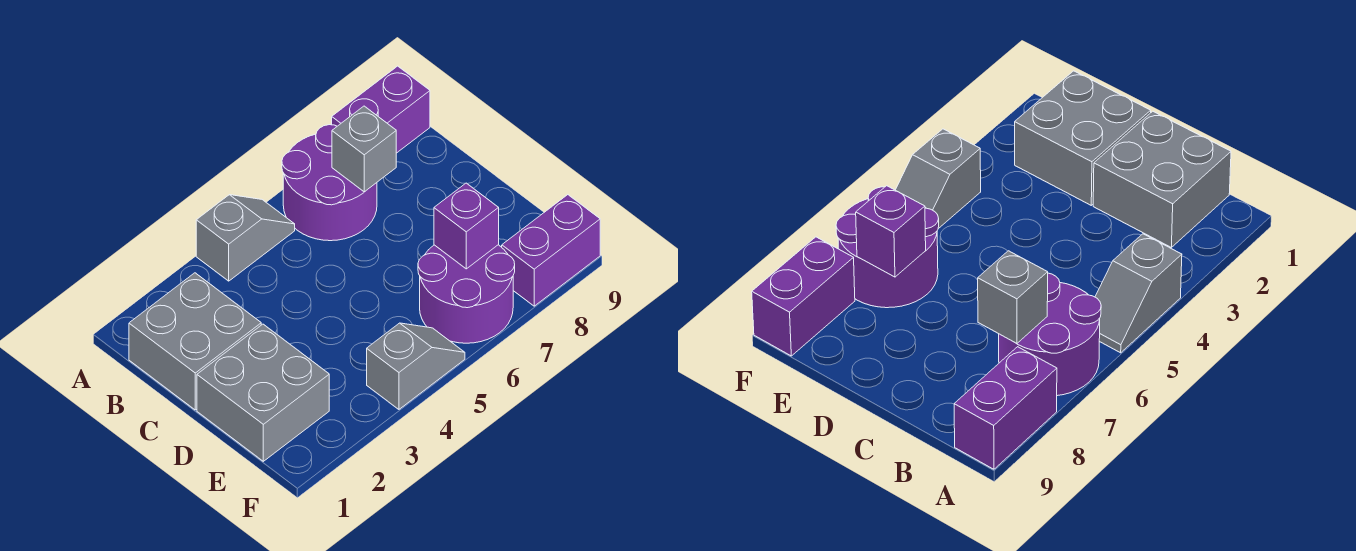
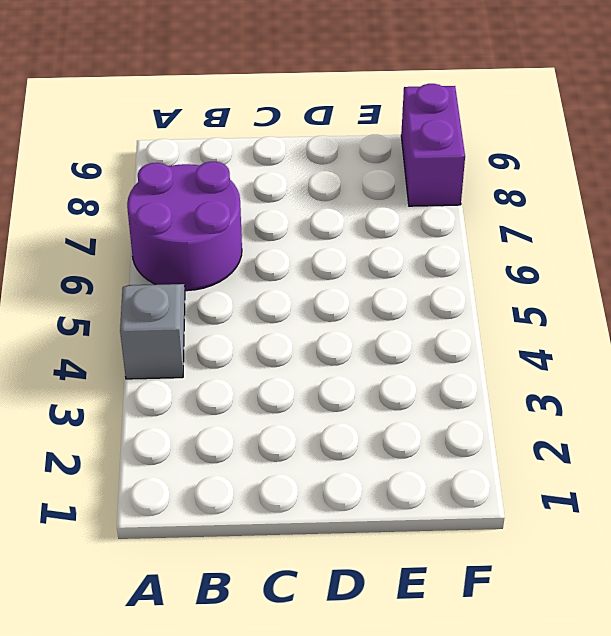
none -> purple brick A8:A9 level 1
none -> grey brick B1:C2 level 1

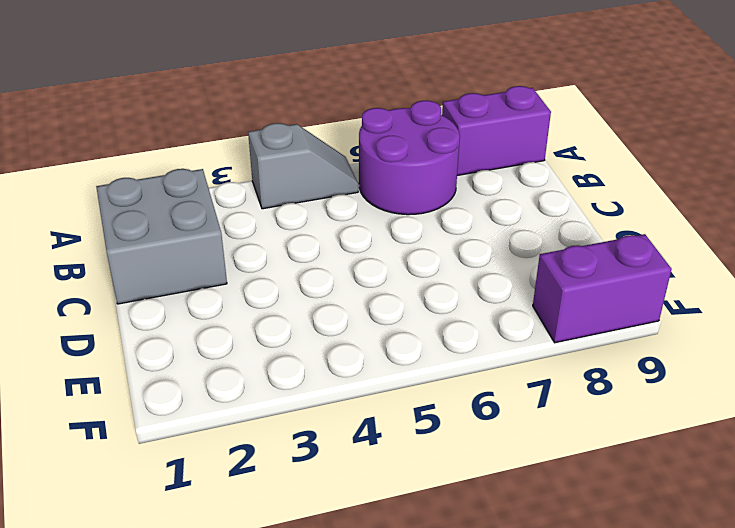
none -> grey brick D1:E2 level 1
none -> purple round brick E6:F7 level 1

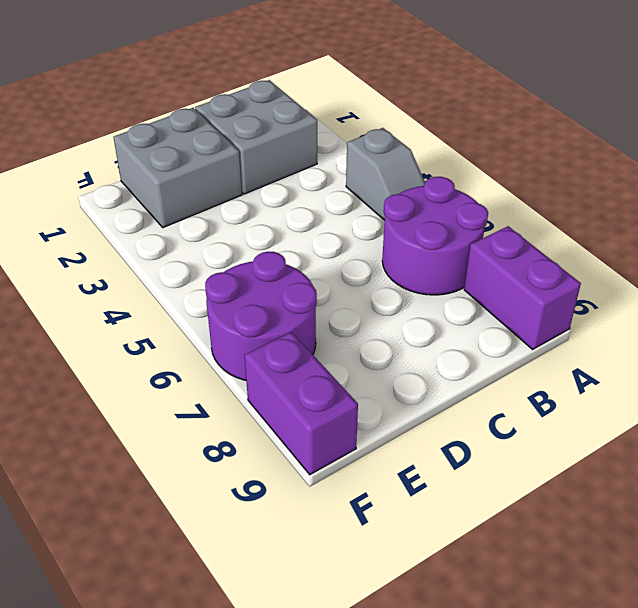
none -> grey slope F4:F5 level 1 top 4
none -> grey brick B7 level 2

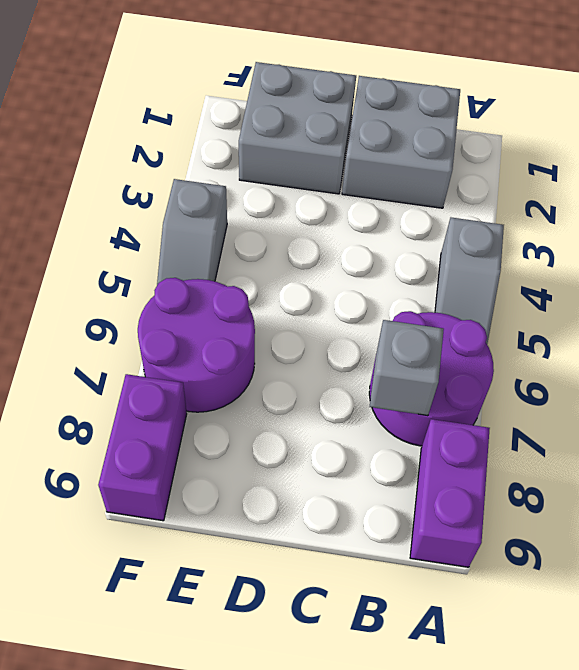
none -> purple brick E7 level 2

